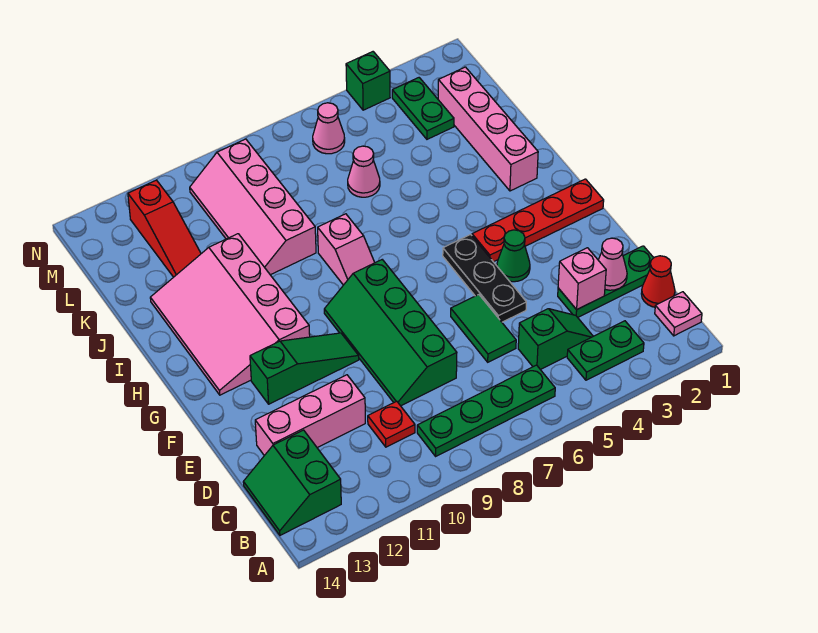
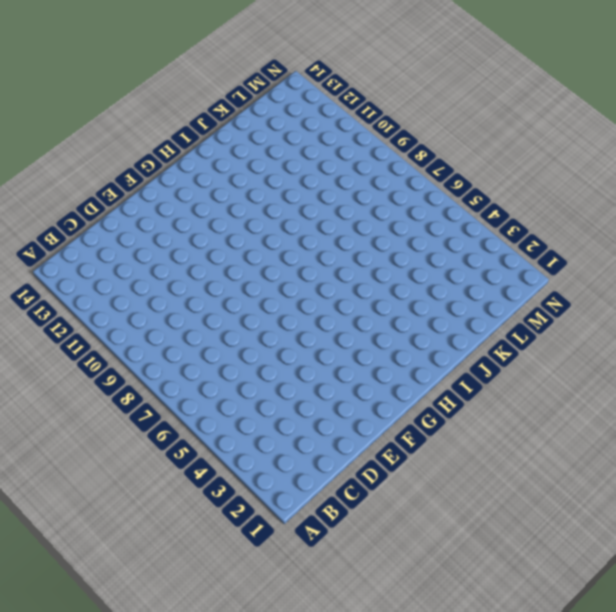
none -> pink plate B1 level 1
none -> green plate B3:B4 level 1
none -> green plate B6:B9 level 1

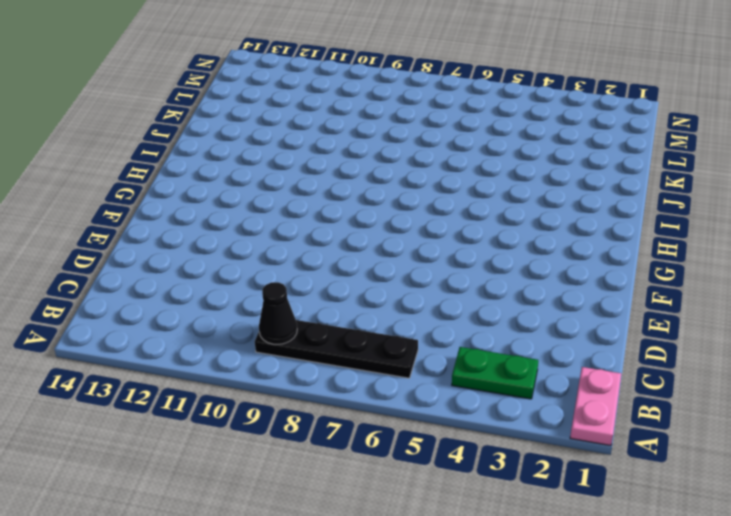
pink plate A1:B1 level 1 -> pink plate B1 level 1
black plate B6:B9 level 1 -> green plate B6:B9 level 1
black cone B9 level 2 -> none
none -> green slope B13:C14 level 1 top 13
none -> red cone C1 level 1
none -> green slope C4:C5 level 1 top 5

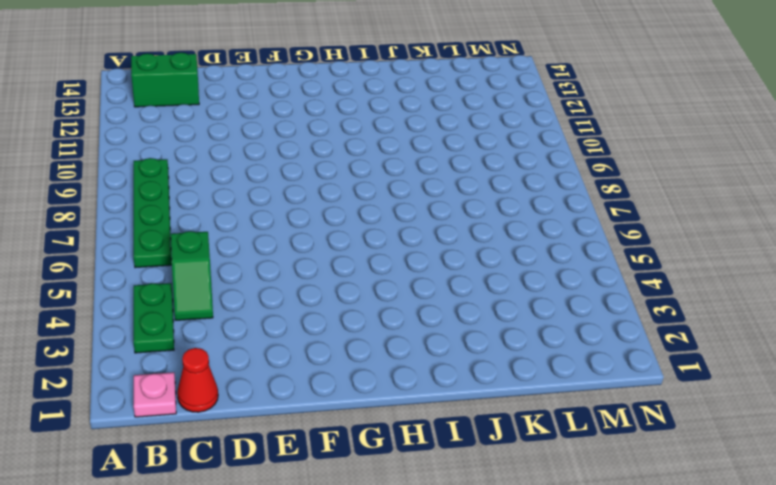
none -> red plate C10 level 1
none -> green plate D1:D3 level 1
none -> green tile D6:E6 level 1

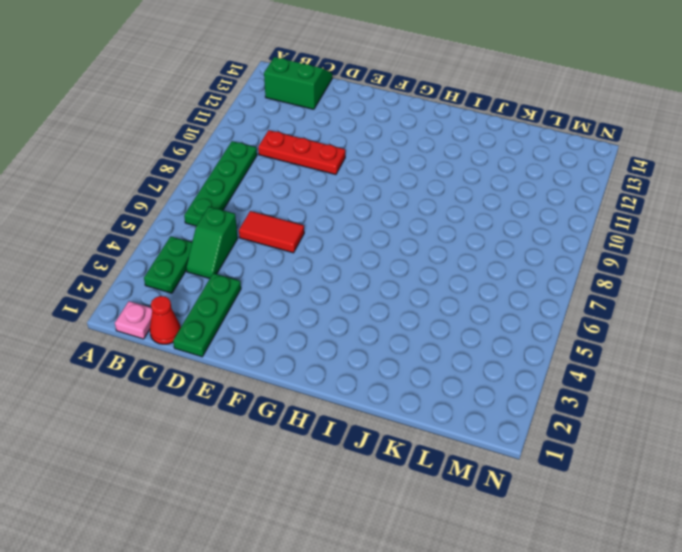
red plate C10:E10 level 1 -> red plate C10 level 1
red tile D6:E6 level 1 -> green tile D6:E6 level 1
none -> green slope D8:G9 level 1 top 8
none -> pink brick D11:D13 level 1
none -> black plate E5:G5 level 1

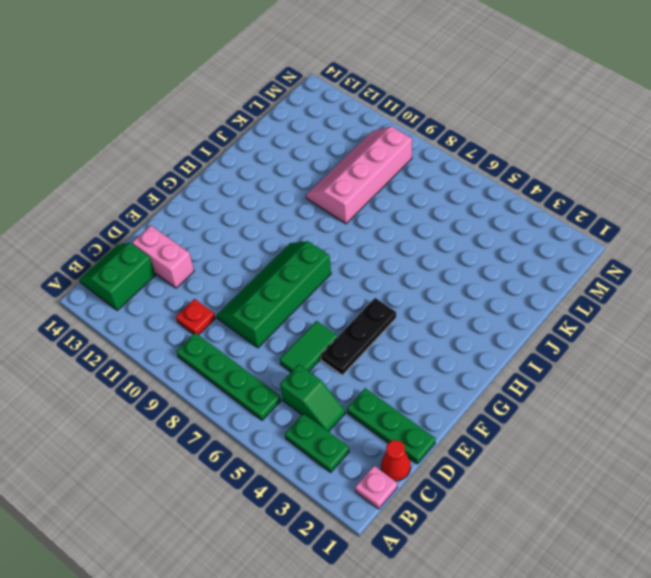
pink brick D12:D13 level 1 -> pink brick D11:D13 level 1
none -> green cone F4 level 1
none -> green slope F10:F12 level 1 top 12
none -> red plate G1:G4 level 1

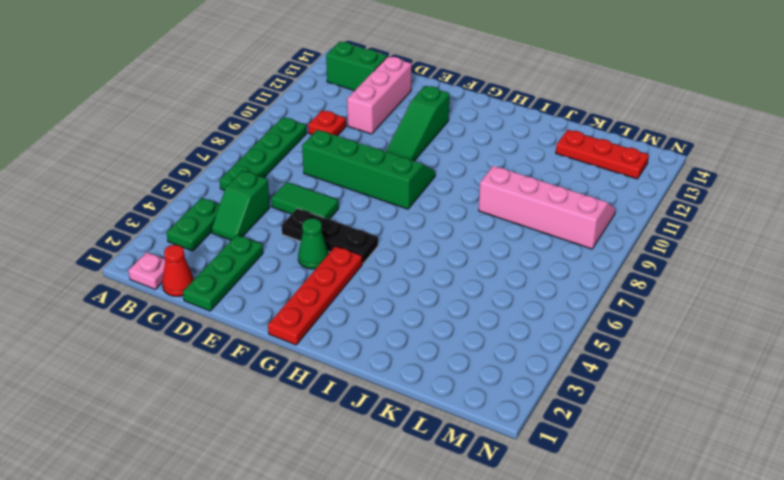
red plate K13:M13 level 1 -> none
none -> pink slope G11:J13 level 1 top 11
none -> pink slope H8:I8 level 1 top I
none -> pink brick I2:L2 level 1

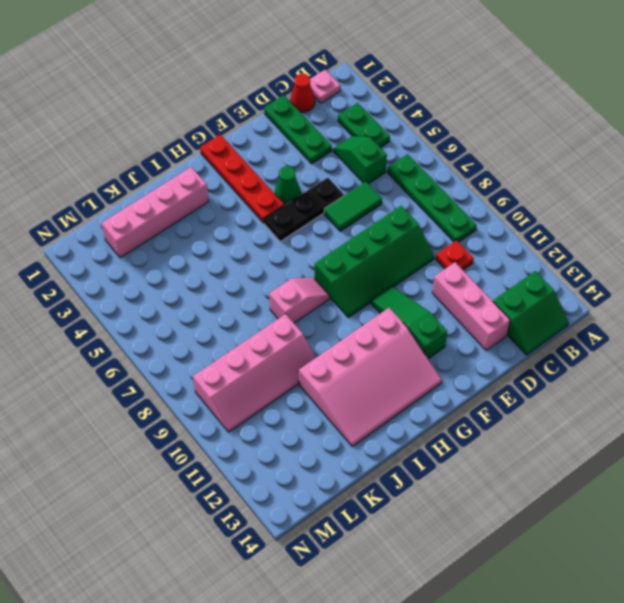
none -> pink cone K6 level 1
none -> red slope K12:M12 level 1 top M
none -> green plate L3:M3 level 1

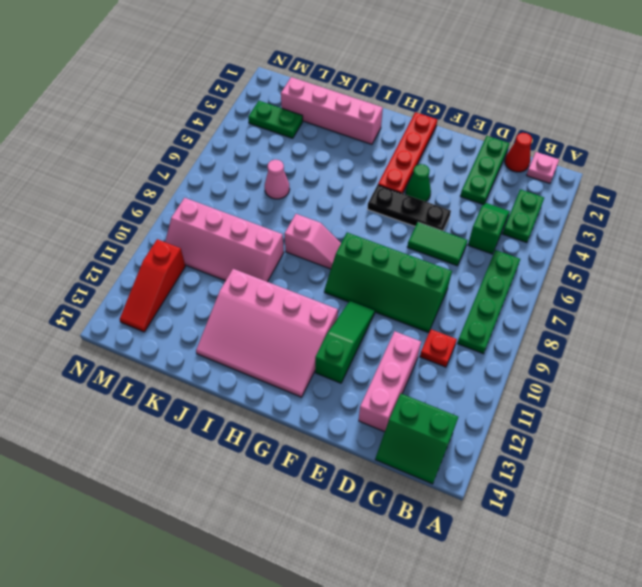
red slope M11:M13 level 1 top 11 -> red slope K12:M12 level 1 top M
none -> pink cone M6 level 1
none -> green brick N4 level 1
none -> pink cone D2 level 2

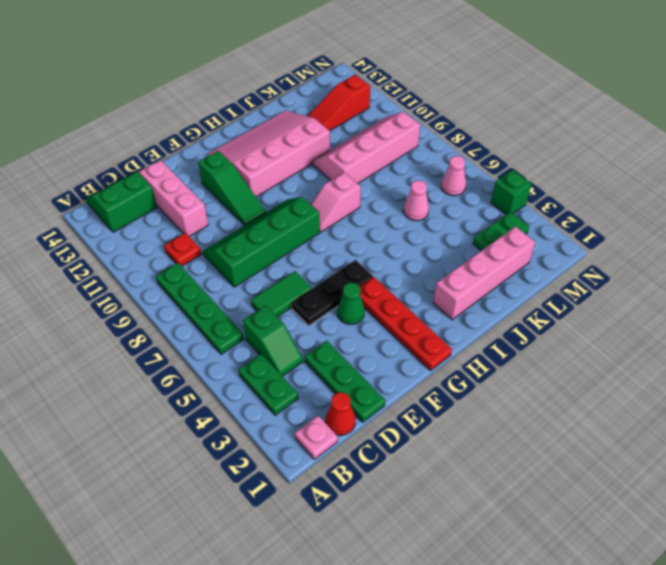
none -> pink cone D2 level 2
none -> pink brick D3 level 2

